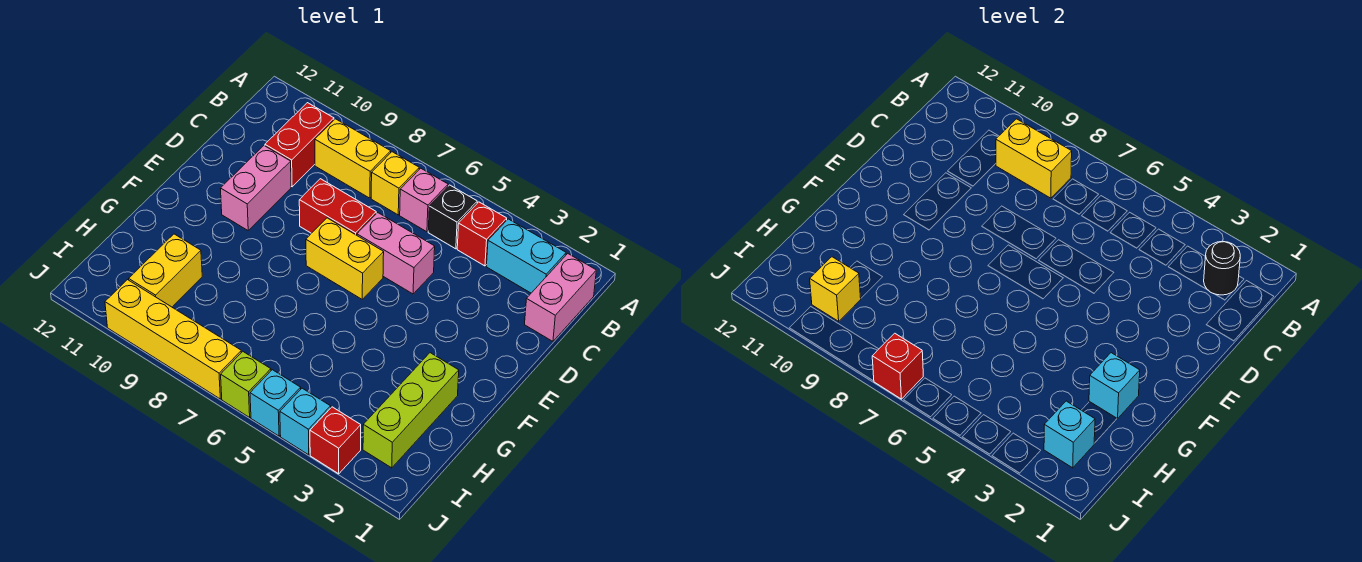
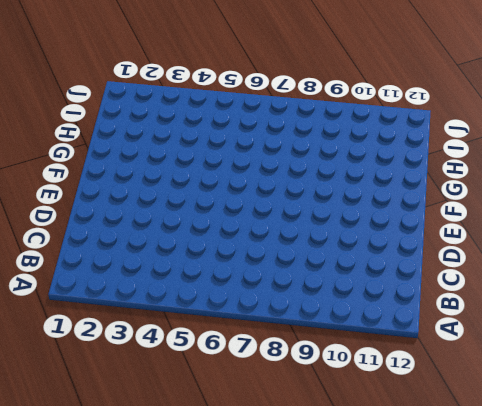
none -> pink brick B1:C1 level 1
none -> cyan brick B2:B3 level 1
none -> red brick B4 level 1

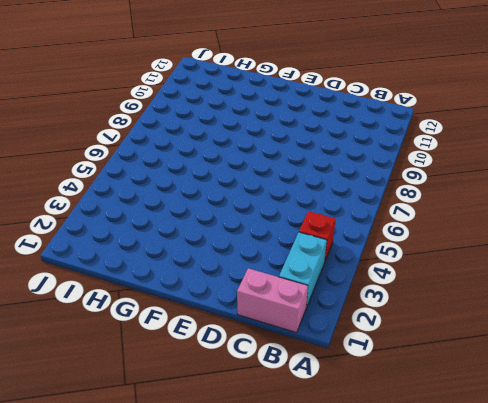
none -> black brick B5 level 1
none -> pink brick B6 level 1
none -> yellow brick B7 level 1

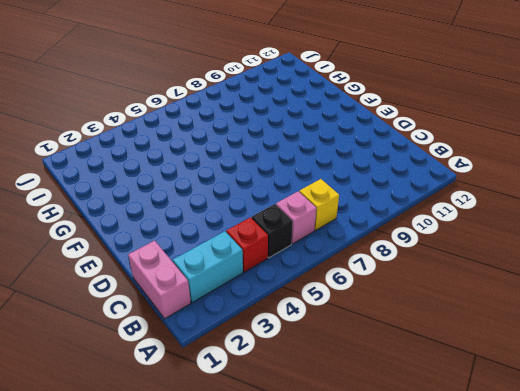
none -> yellow brick B8:B9 level 1
none -> red brick B10:C10 level 1
none -> pink brick D5:D6 level 1

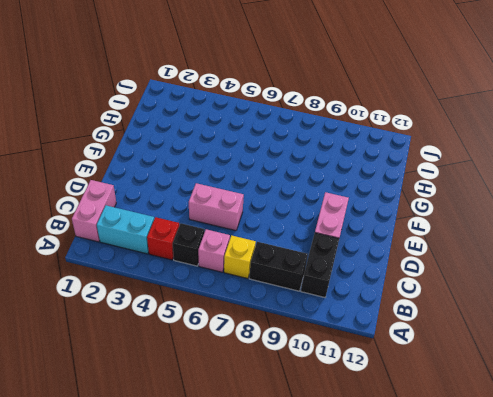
black brick B8:B9 level 1 -> yellow brick B8:B9 level 1
black brick B10:C10 level 1 -> red brick B10:C10 level 1
none -> red brick D7:D8 level 1
none -> yellow brick E6:E7 level 1
none -> lime brick G2:I2 level 1

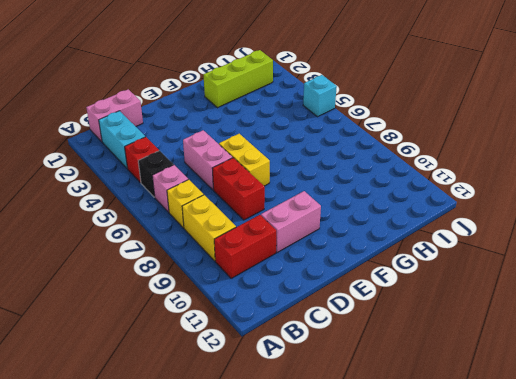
none -> yellow brick H10:I10 level 1
none -> red brick J3 level 1
none -> cyan brick J4 level 1

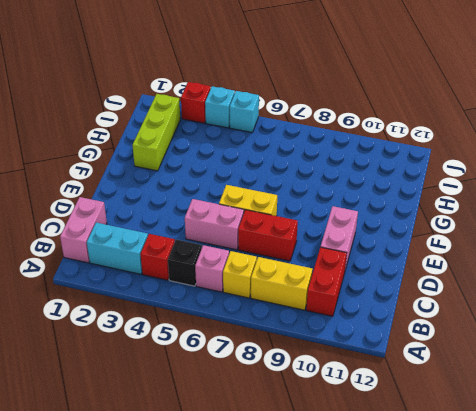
none -> yellow brick H10:I10 level 1
none -> lime brick J6 level 1
none -> yellow brick J7:J10 level 1

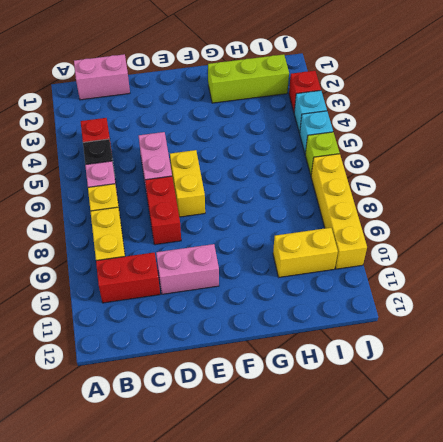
none -> cyan brick B2:B3 level 1
none -> black round brick B2 level 2
none -> yellow brick B8:B9 level 2

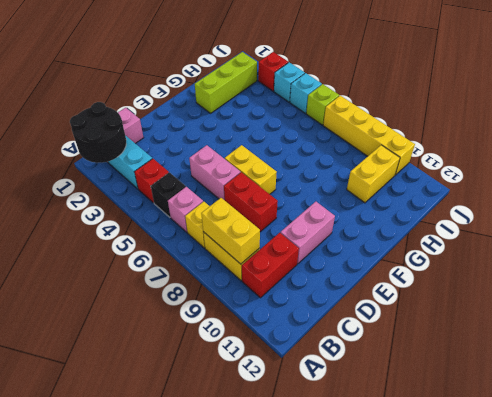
black round brick A1:B2 level 2 -> black round brick B2 level 2
none -> cyan brick G2 level 2
none -> cyan brick I2 level 2
none -> yellow brick I10 level 2

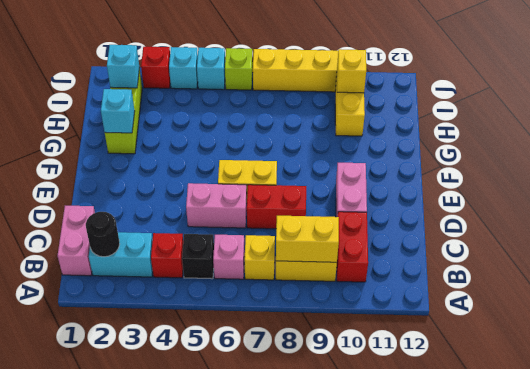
none -> red brick J7 level 2

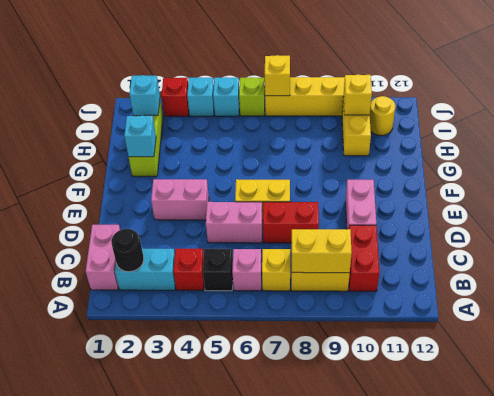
pink brick E3:E4 level 1 -> none
yellow round brick I11 level 1 -> none
yellow brick J7 level 2 -> red brick J7 level 2

